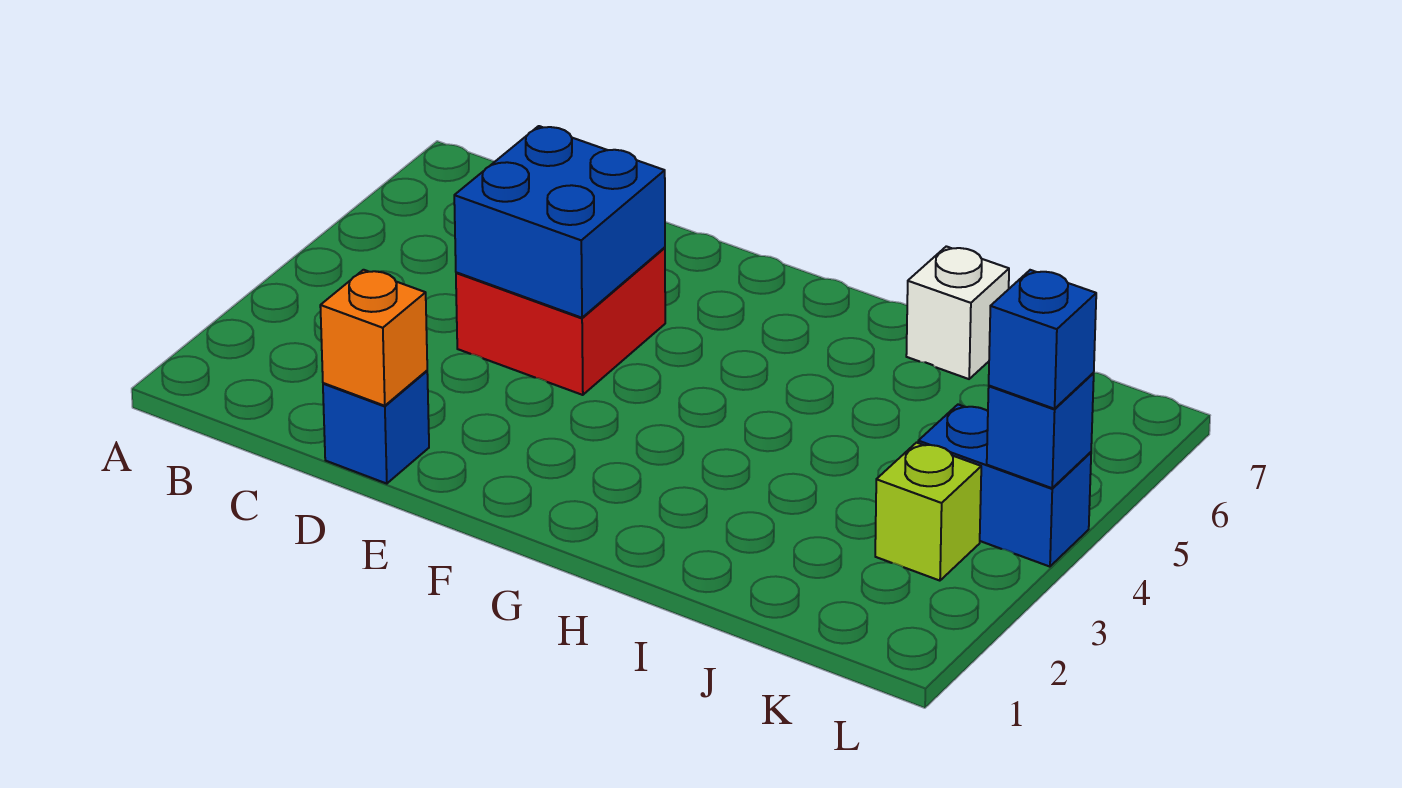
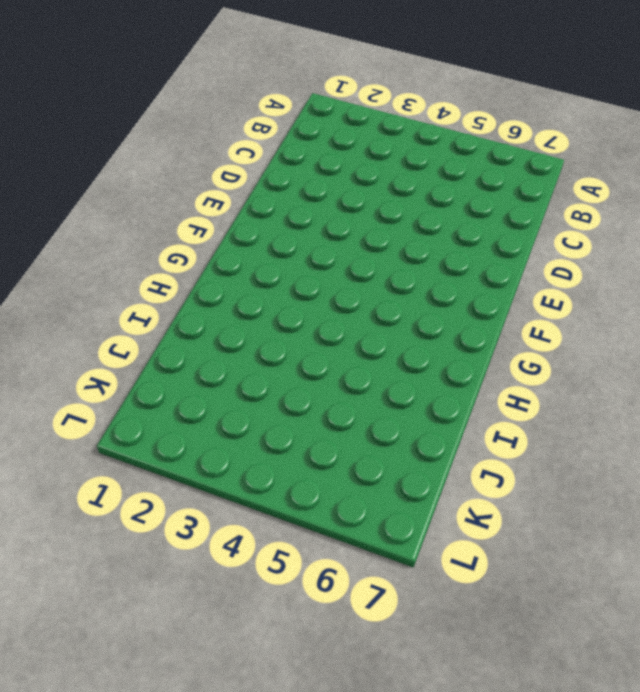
none -> blue brick D1 level 1
none -> red brick D4:E5 level 1

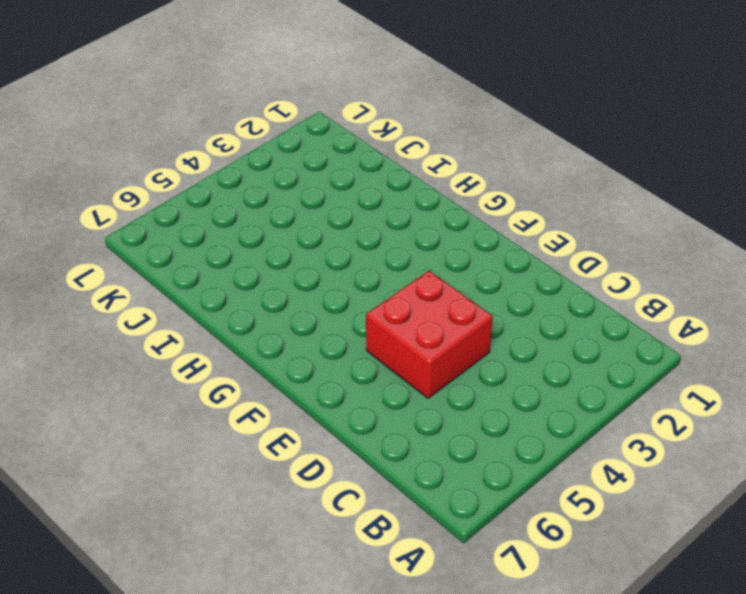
none -> blue brick D1 level 1
none -> white brick I7 level 1

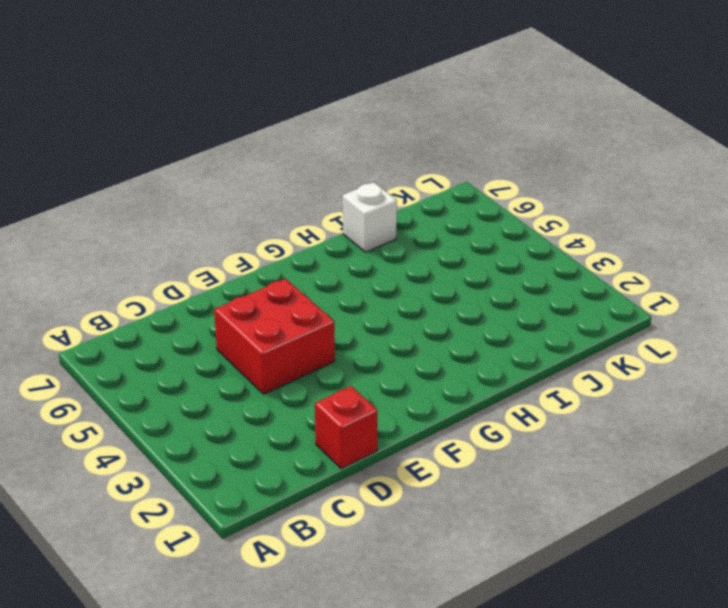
red brick D1 level 1 -> blue brick D1 level 1
none -> lime brick K3 level 1
none -> blue brick K4:L4 level 1

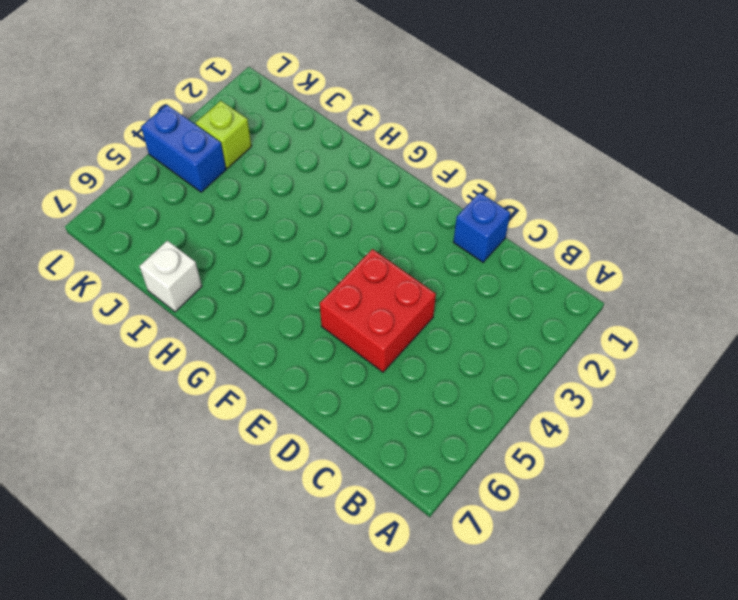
none -> orange brick D1 level 2
none -> blue brick D4:E5 level 2

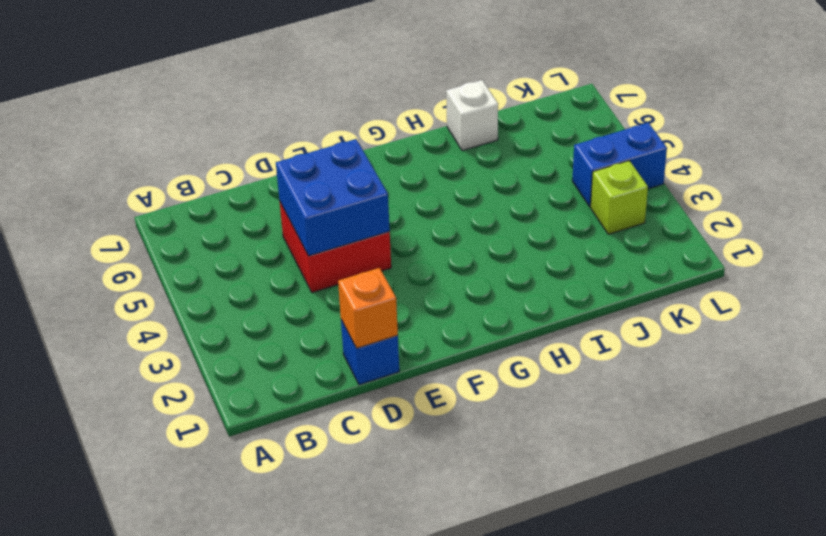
none -> blue brick L4 level 2
none -> blue brick L4 level 3

